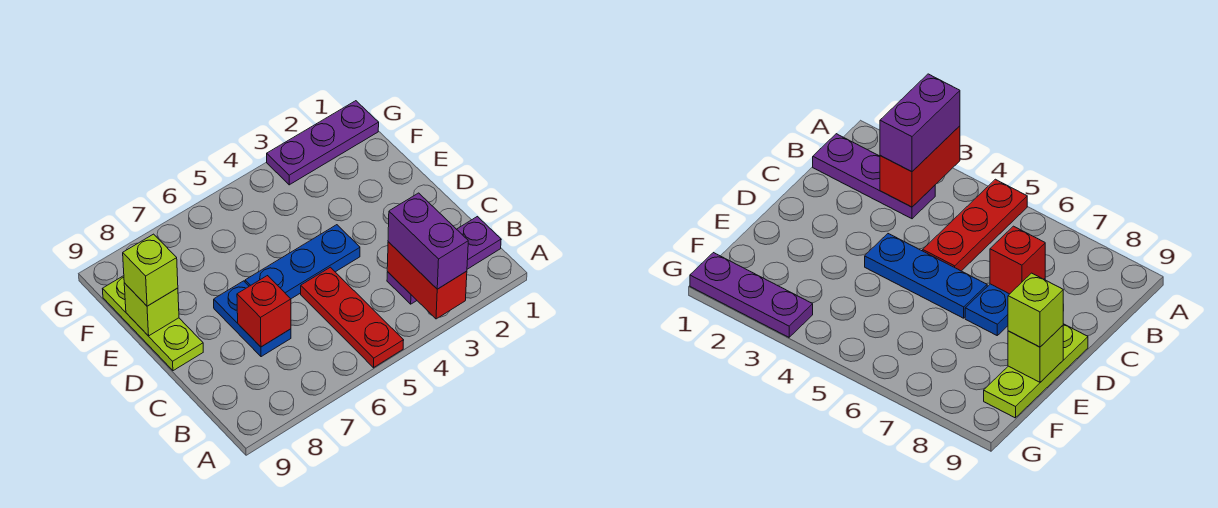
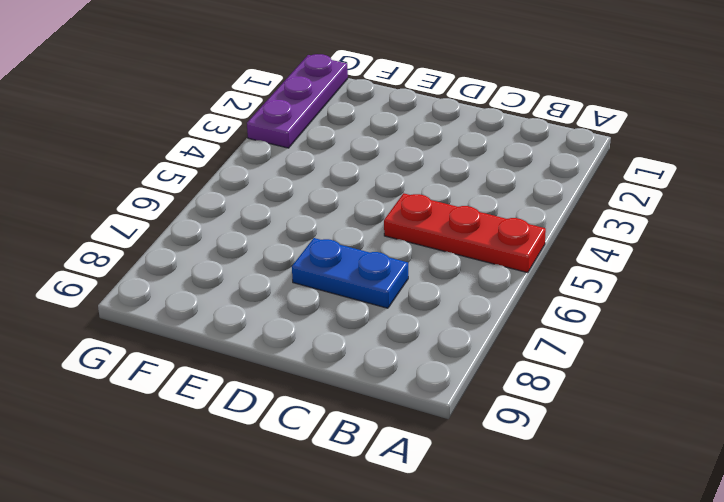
none -> purple plate B1:B3 level 1
none -> blue plate D4:D6 level 1

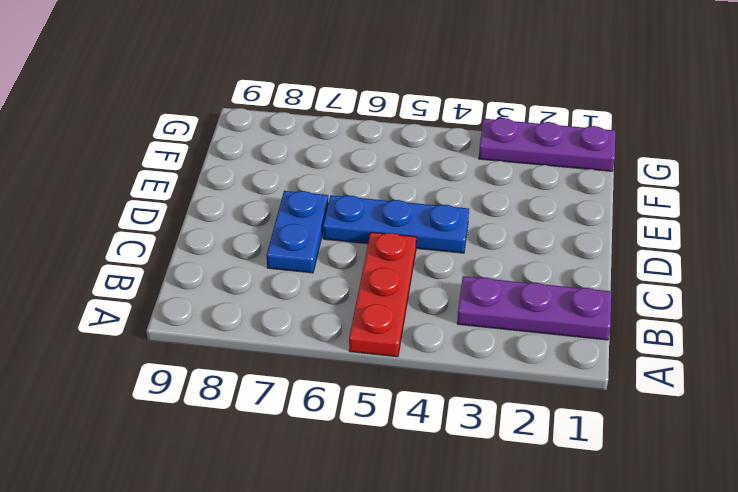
none -> lime plate D9:F9 level 1
none -> red brick A3:B3 level 2

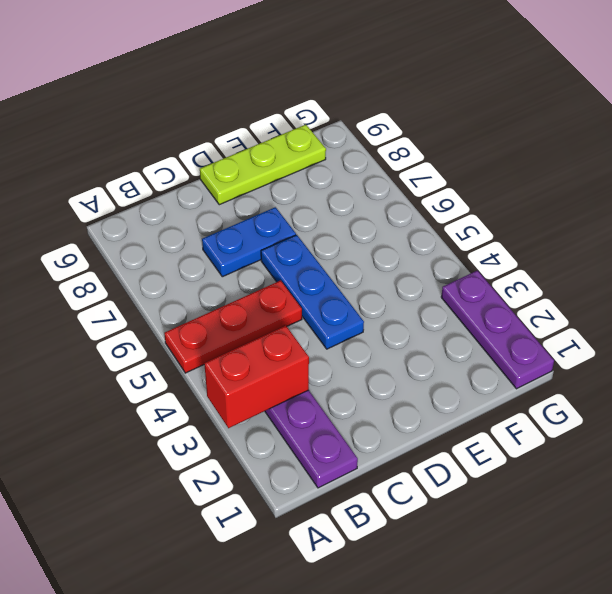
none -> red brick C7 level 2
none -> lime brick E9 level 2

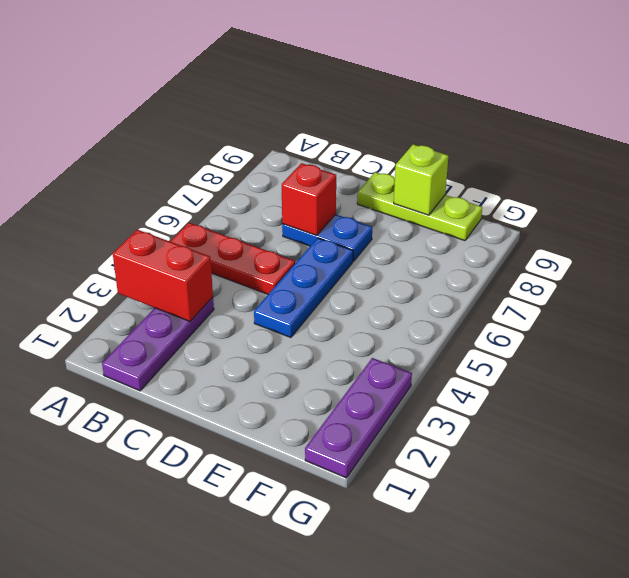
none -> purple brick A3:B3 level 3
none -> lime brick E9 level 3

